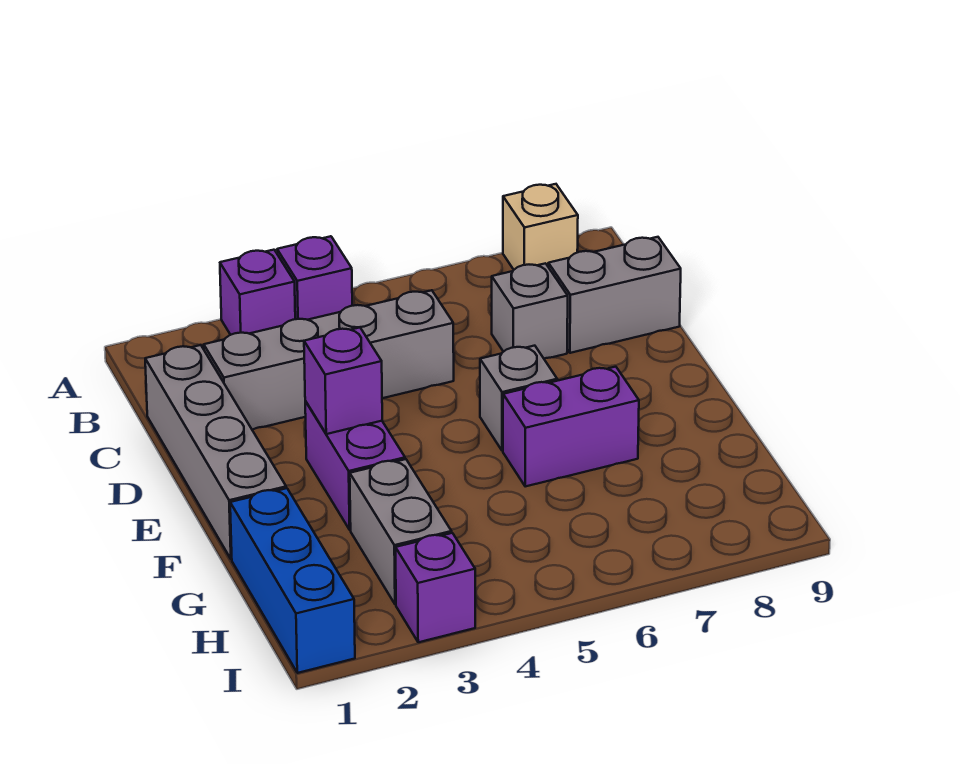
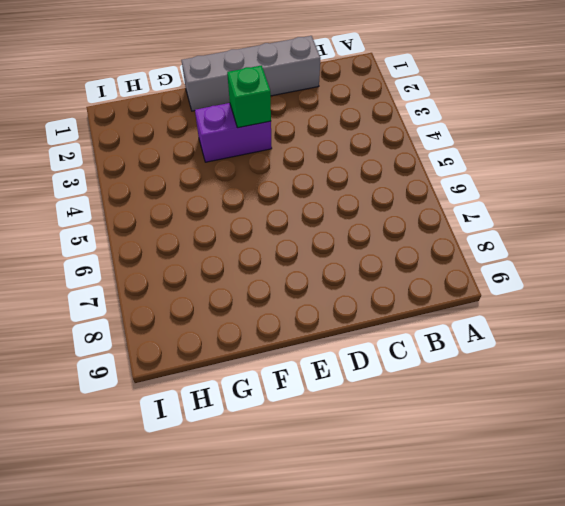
green brick E3 level 2 -> purple brick E3 level 2
none -> purple brick A3 level 1
none -> purple brick A4 level 1
none -> tan brick A8 level 1

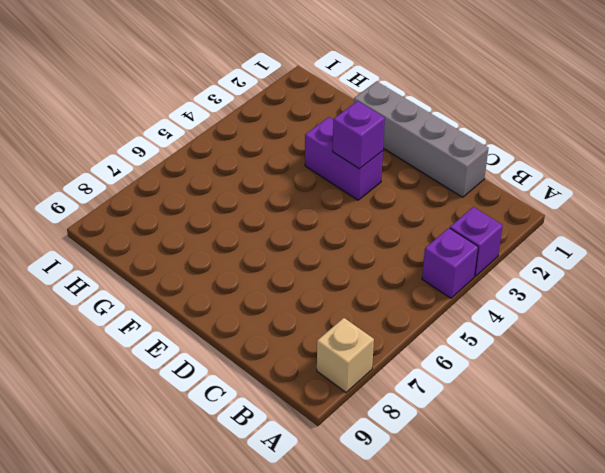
none -> grey brick C2:C5 level 1
none -> grey brick C7 level 1
none -> grey brick C8:C9 level 1

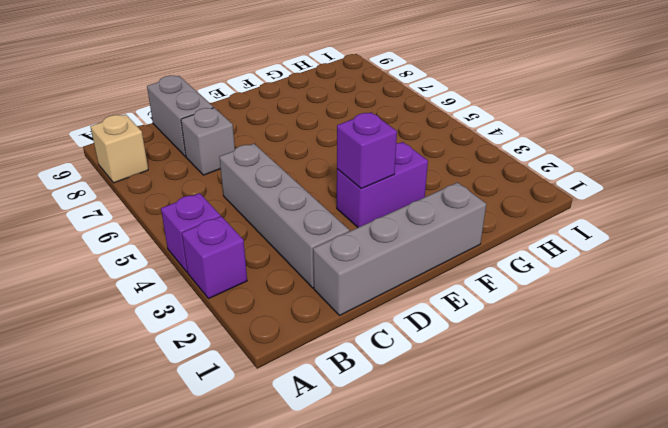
none -> grey brick E6 level 1
none -> purple brick F6:F7 level 1
none -> blue brick G1:I1 level 1

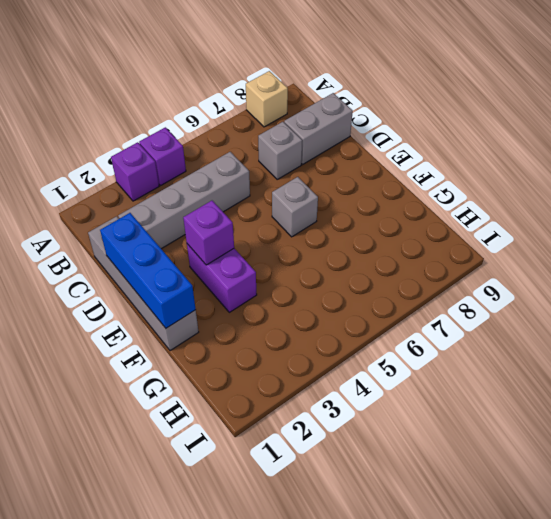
blue brick D1:F1 level 2 -> blue brick G1:I1 level 1
none -> purple brick F6:F7 level 1
none -> grey brick G3:H3 level 1
none -> purple brick I3 level 1

